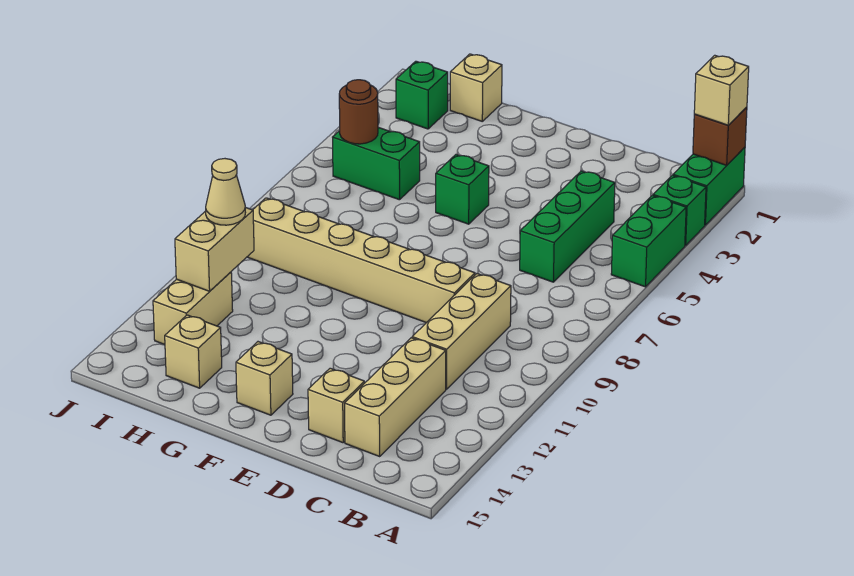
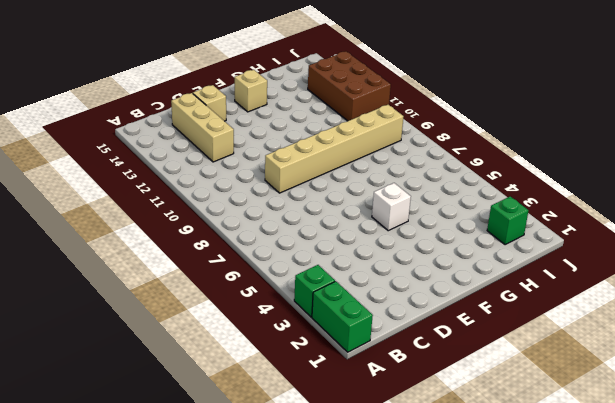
white brick F5 level 1 -> green brick F5 level 1
brown brick I11:J13 level 1 -> tan brick I12:I13 level 1
none -> green brick A4:A5 level 1
none -> green brick C4:C6 level 1
none -> tan brick C9:C11 level 1

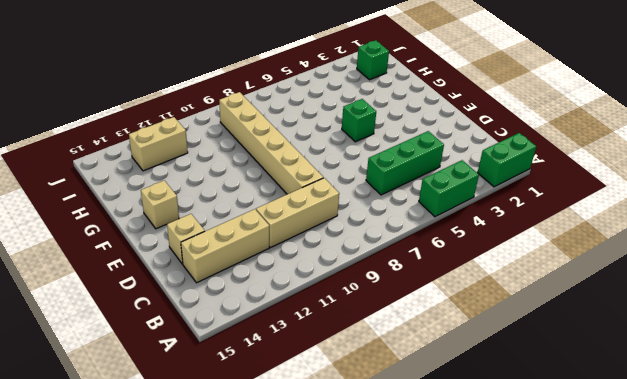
none -> green brick A3 level 1
none -> tan brick H1 level 1
none -> green brick H5:I5 level 1

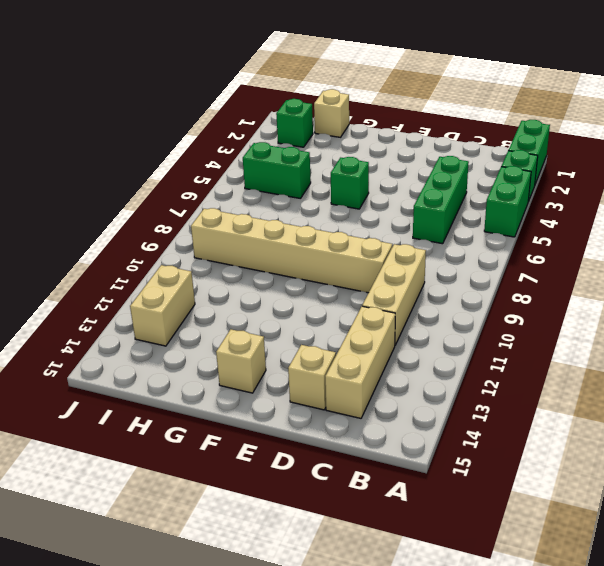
none -> tan brick H14 level 1
none -> brown brick A1 level 2
none -> brown round brick I5 level 2

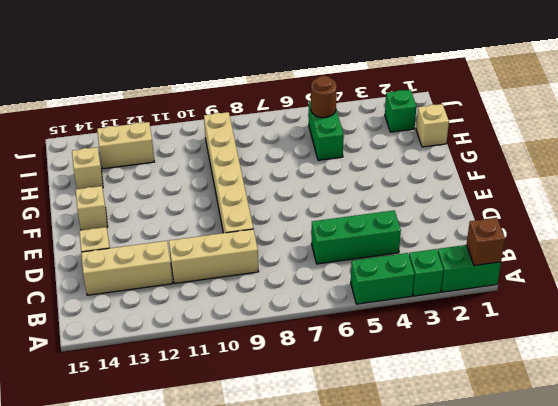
none -> green brick F5 level 1
none -> tan brick I11:I12 level 2
none -> tan brick A1 level 3

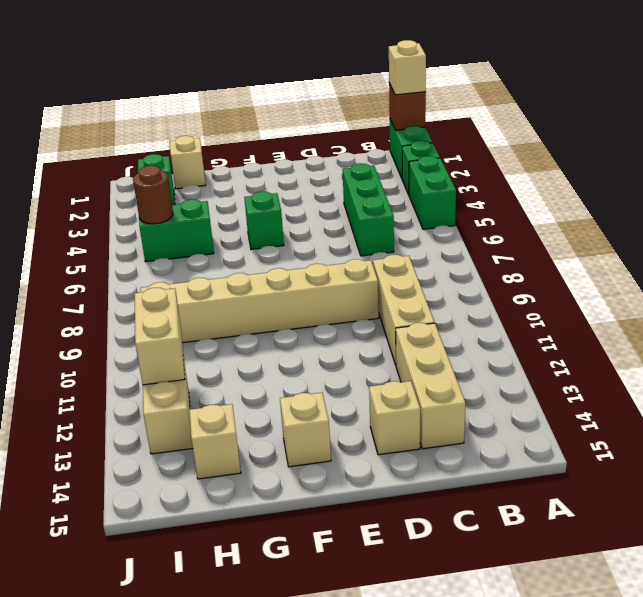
none -> tan cone I11 level 3

